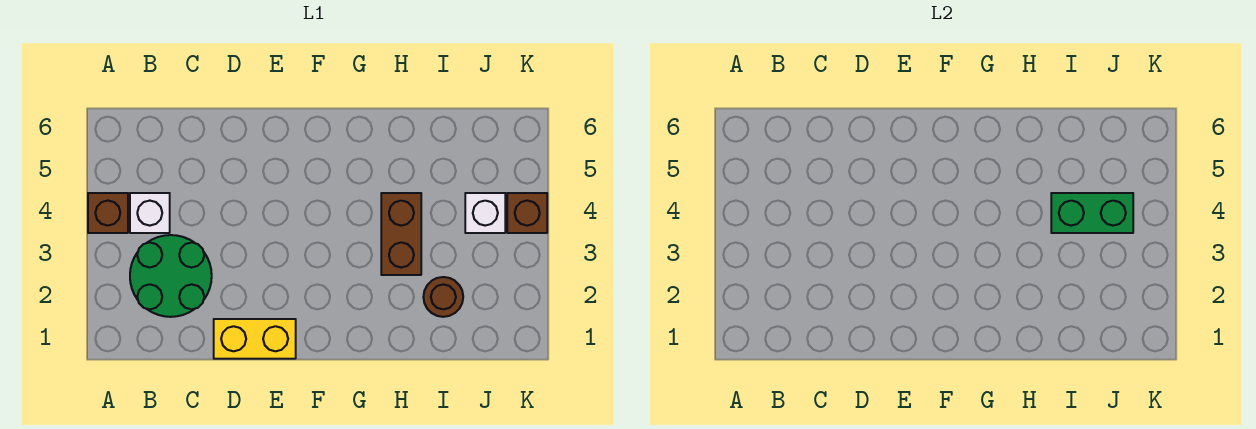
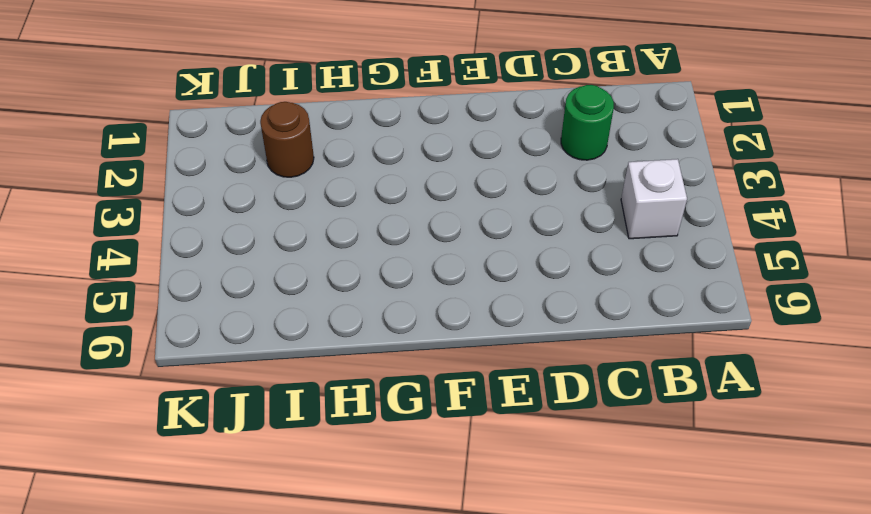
green round brick C2 level 1 -> green round brick B2:C3 level 1
none -> brown brick A4 level 1
none -> yellow brick D1:E1 level 1

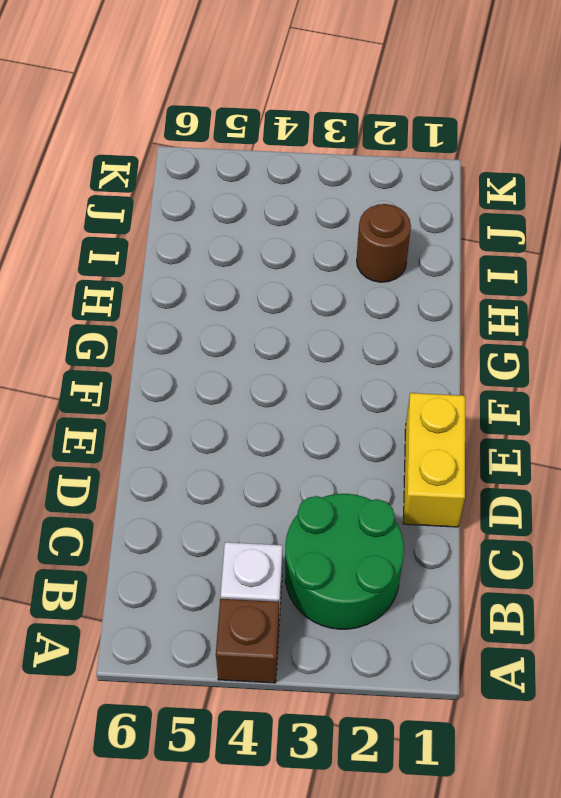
none -> brown brick H3:H4 level 1
none -> white brick J4 level 1

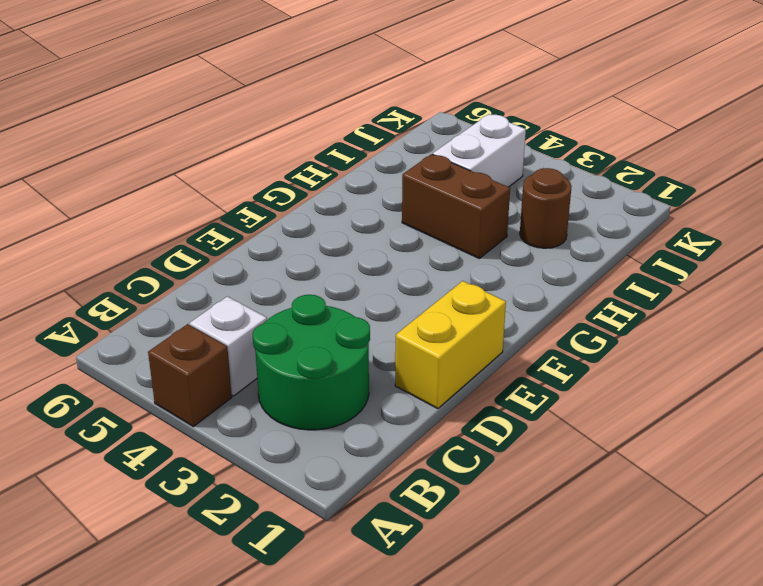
white brick I4:J4 level 1 -> white brick J4 level 1
none -> brown brick K4 level 1
none -> green brick I4:J4 level 2

